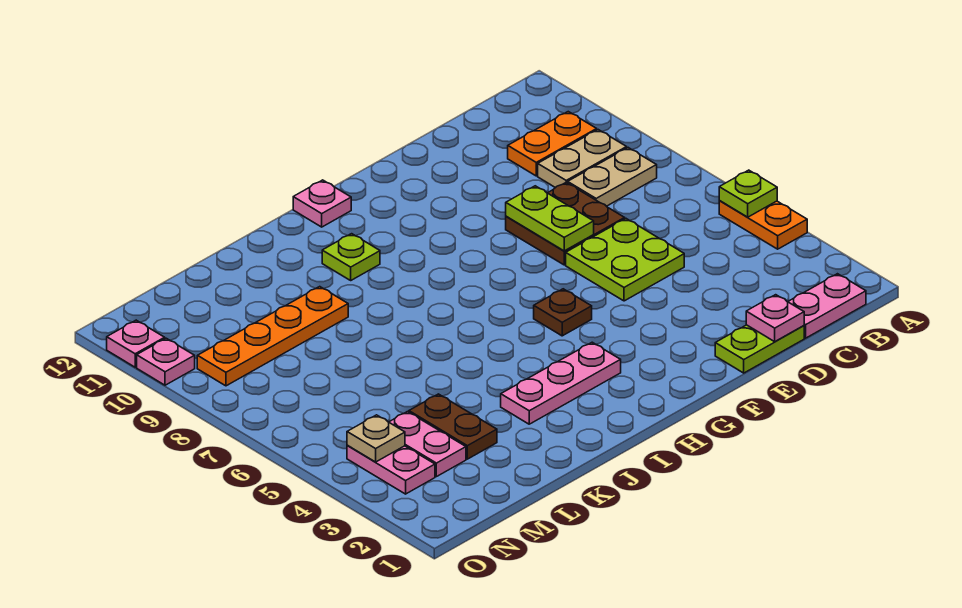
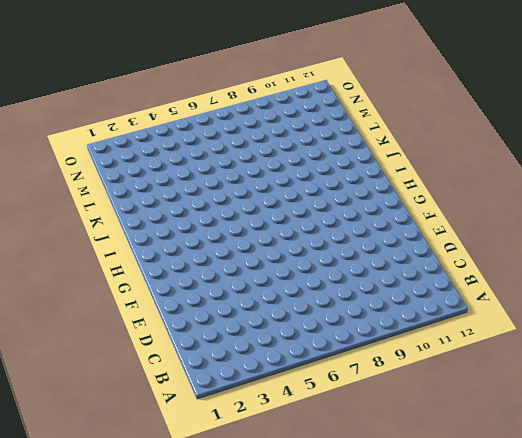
none -> orange plate A4:A5 level 1
none -> pink plate B1:C1 level 1
none -> tan plate B8:C8 level 1

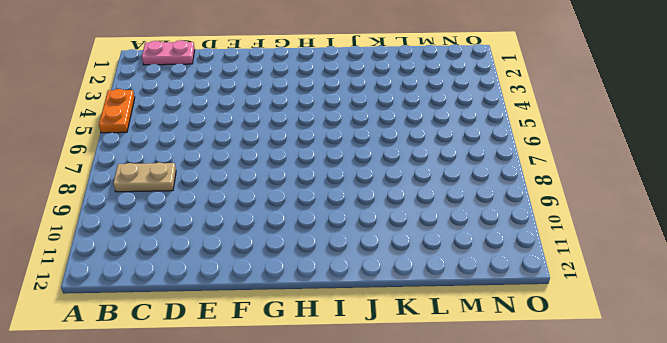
none -> tan plate B9:C9 level 1
none -> orange plate B10:C10 level 1
none -> lime plate D1:E1 level 1

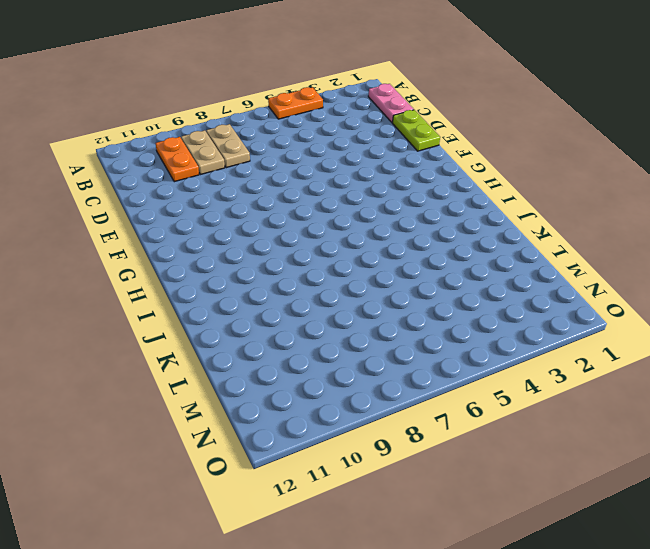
none -> lime plate D5:E6 level 1
none -> brown plate D7:E8 level 1
none -> brown plate G5 level 1

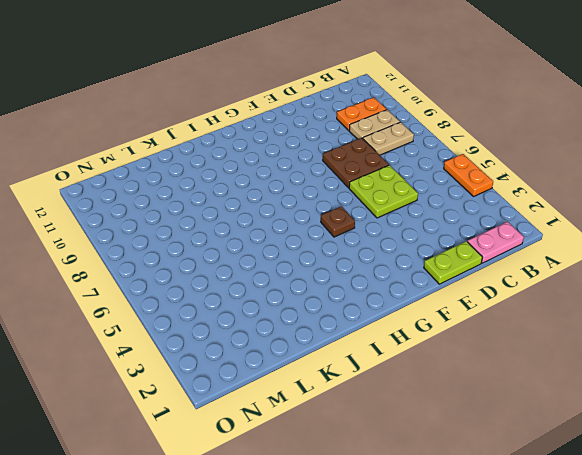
none -> pink plate H3:J3 level 1
none -> pink plate H12 level 1
none -> lime plate I10 level 1

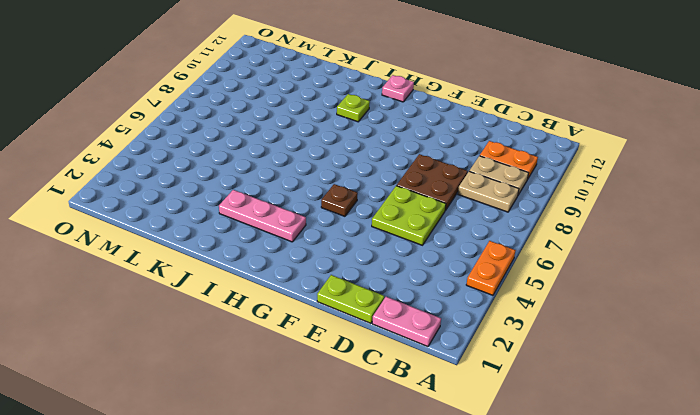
none -> orange plate K9:N9 level 1
none -> brown plate L3:L4 level 1
none -> pink plate M3:M4 level 1

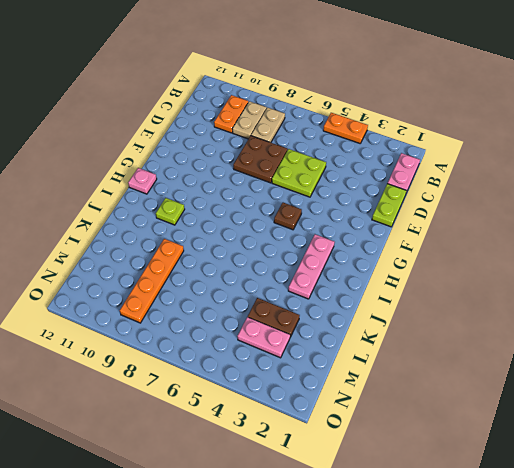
none -> pink plate N3:N4 level 1
none -> pink plate O10 level 1
none -> pink plate O11 level 1

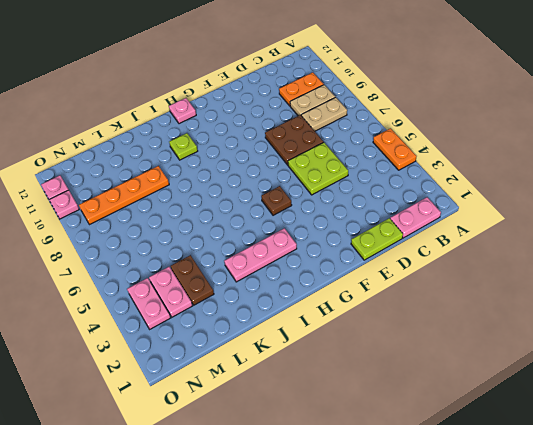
none -> lime plate A5 level 2
none -> pink plate D1 level 2
none -> lime plate E7:E8 level 2

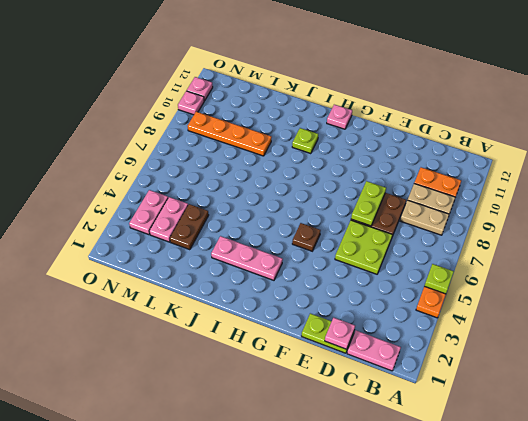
none -> tan plate N4 level 2

